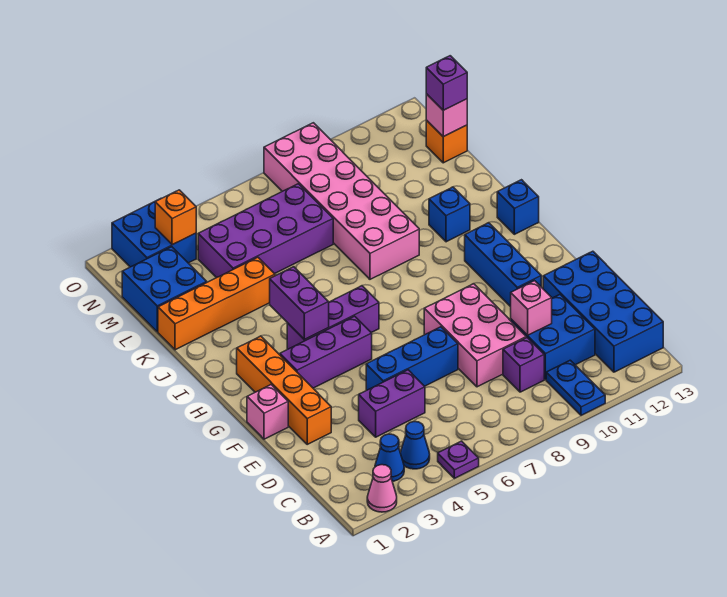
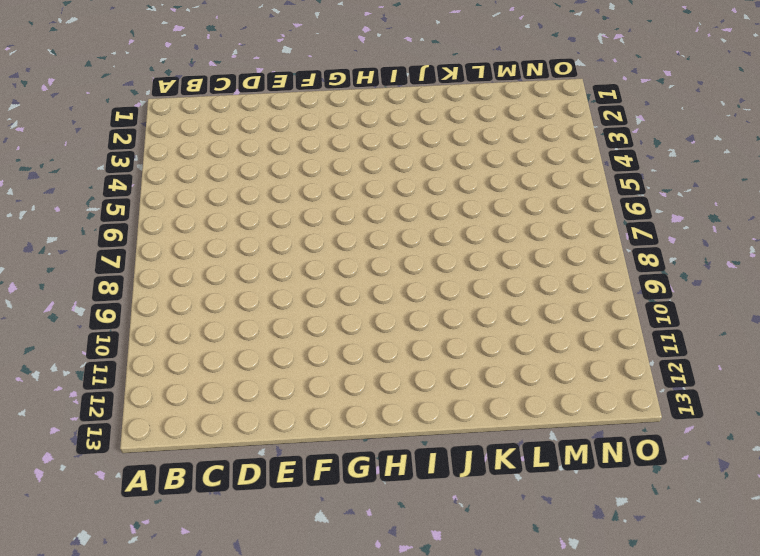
none -> pink cone A2 level 1
none -> purple plate A5 level 1
none -> blue plate A10:B10 level 1

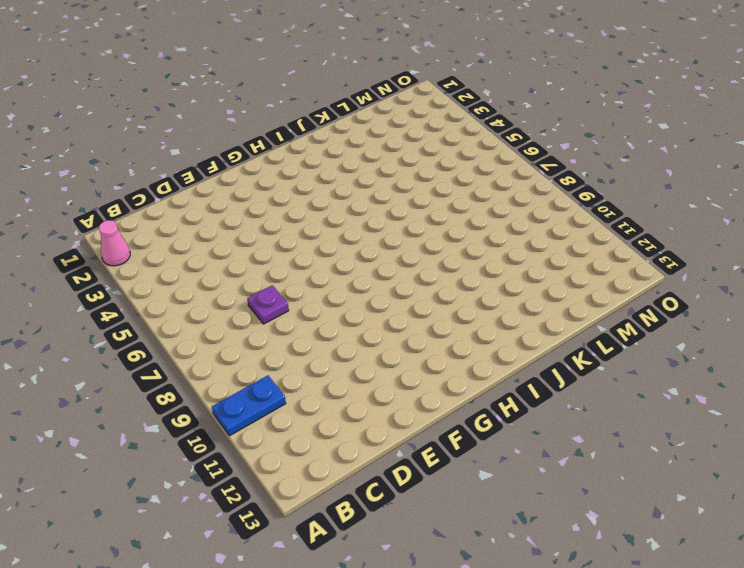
purple plate D7 level 1 -> purple plate A5 level 1
none -> blue cone B3 level 1
none -> blue cone B4 level 1
none -> blue brick B12:E13 level 1

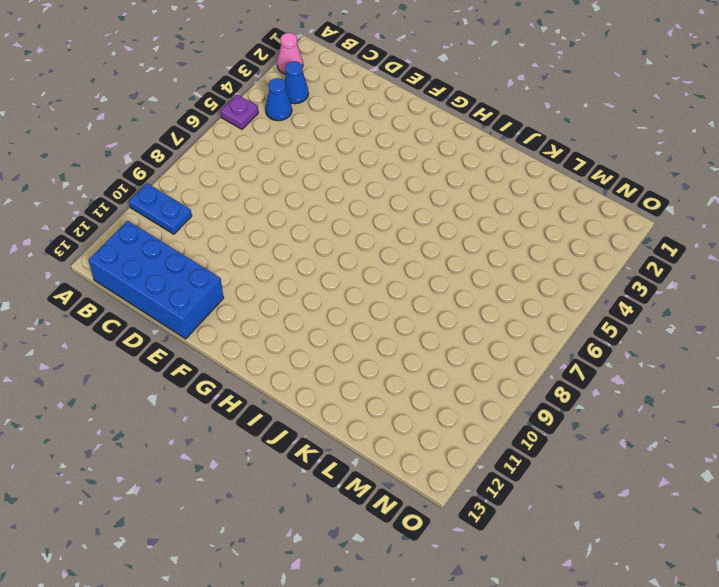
none -> purple brick C9 level 1
none -> blue brick C10:D11 level 1
none -> purple brick D4:D5 level 1

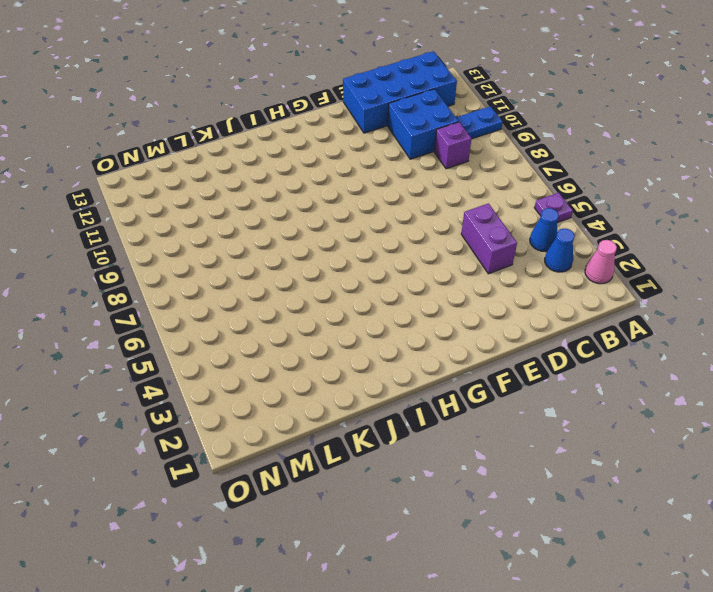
none -> pink brick D8:F9 level 1
none -> orange brick E2:H2 level 1
none -> blue brick E5:E7 level 1

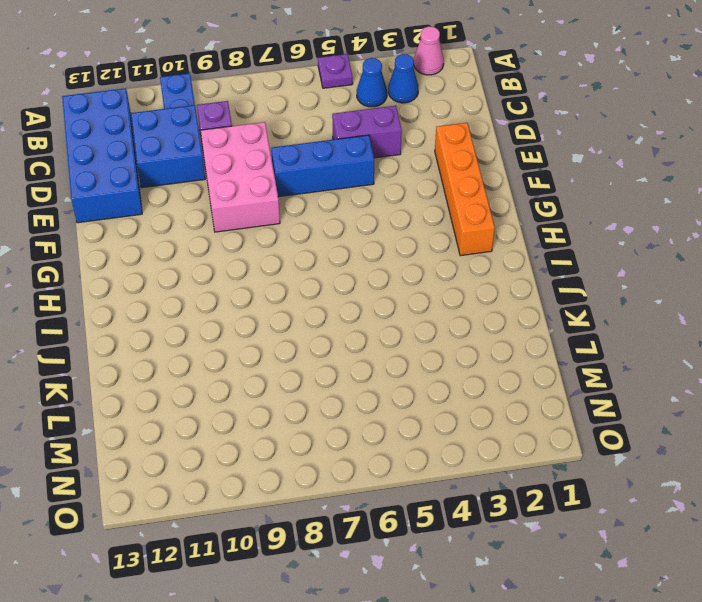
none -> pink brick F1 level 1
none -> blue brick F11:H11 level 1
none -> purple brick G3:G5 level 1

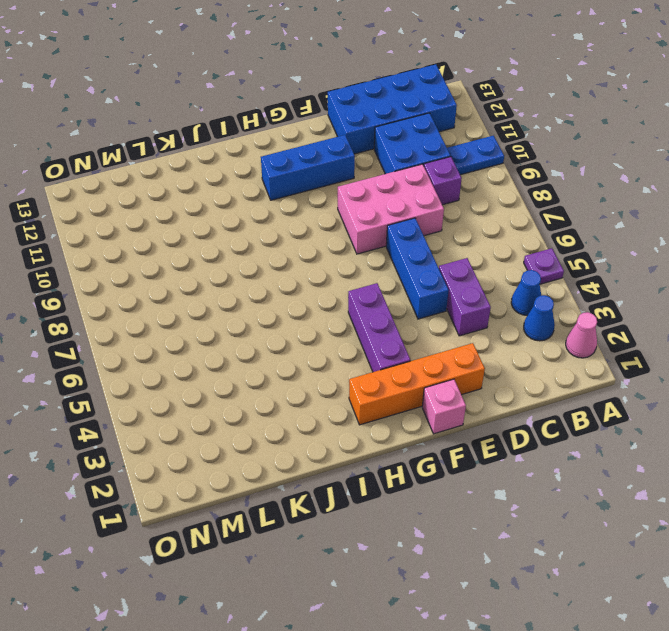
none -> purple brick H4:H6 level 1
none -> blue brick I13 level 1
none -> pink brick J8:O9 level 1

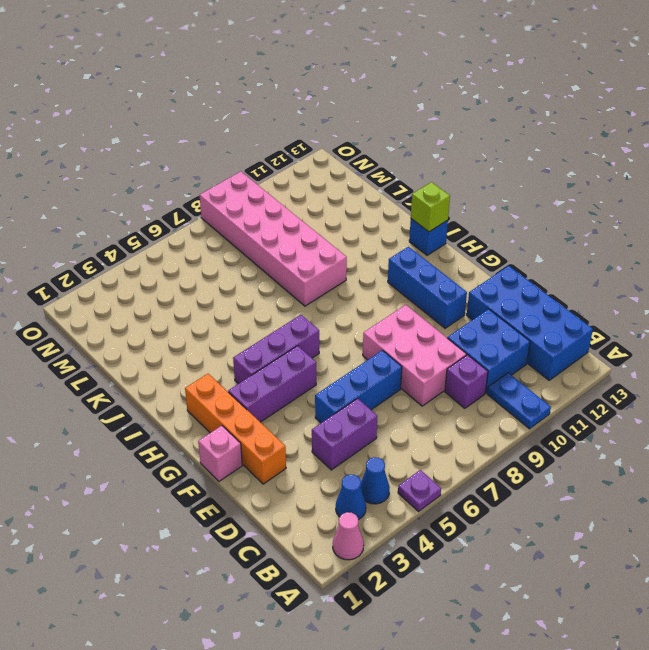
lime brick I13 level 2 -> none
none -> blue brick J11 level 1
none -> orange brick K1:K4 level 1
none -> blue brick L1:M2 level 1

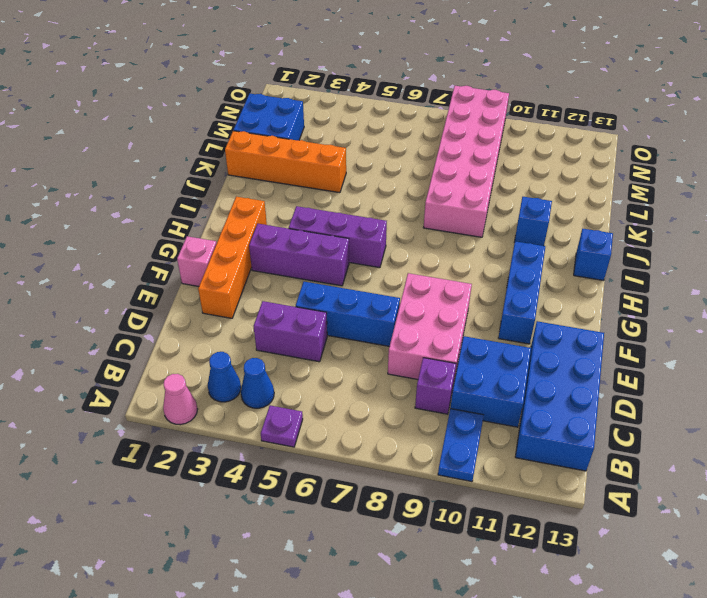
none -> purple brick L4:M7 level 1
none -> orange brick M13 level 1
none -> blue brick N2:O3 level 1

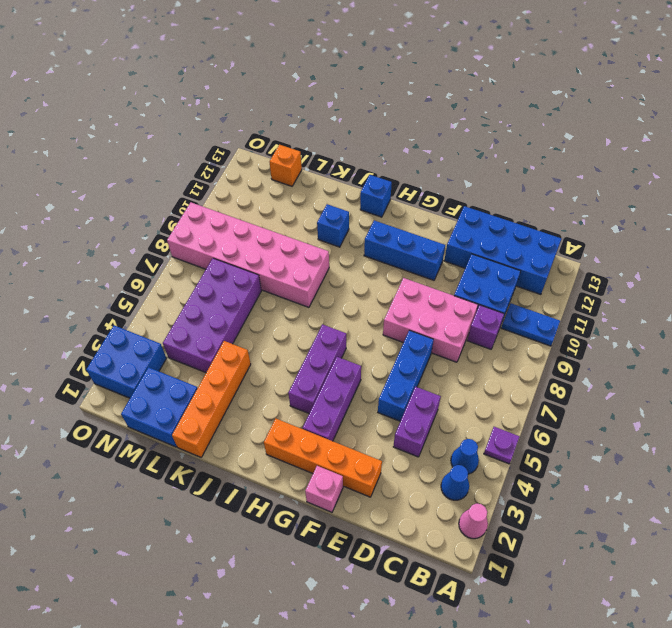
none -> pink brick D10 level 2
none -> purple brick H4:I4 level 2
none -> pink brick M13 level 2

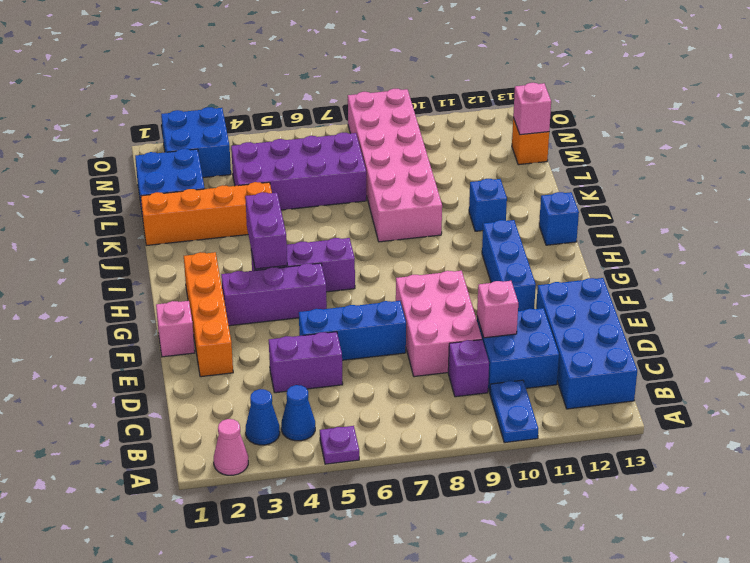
none -> orange brick N3 level 2
none -> purple brick M13 level 3

